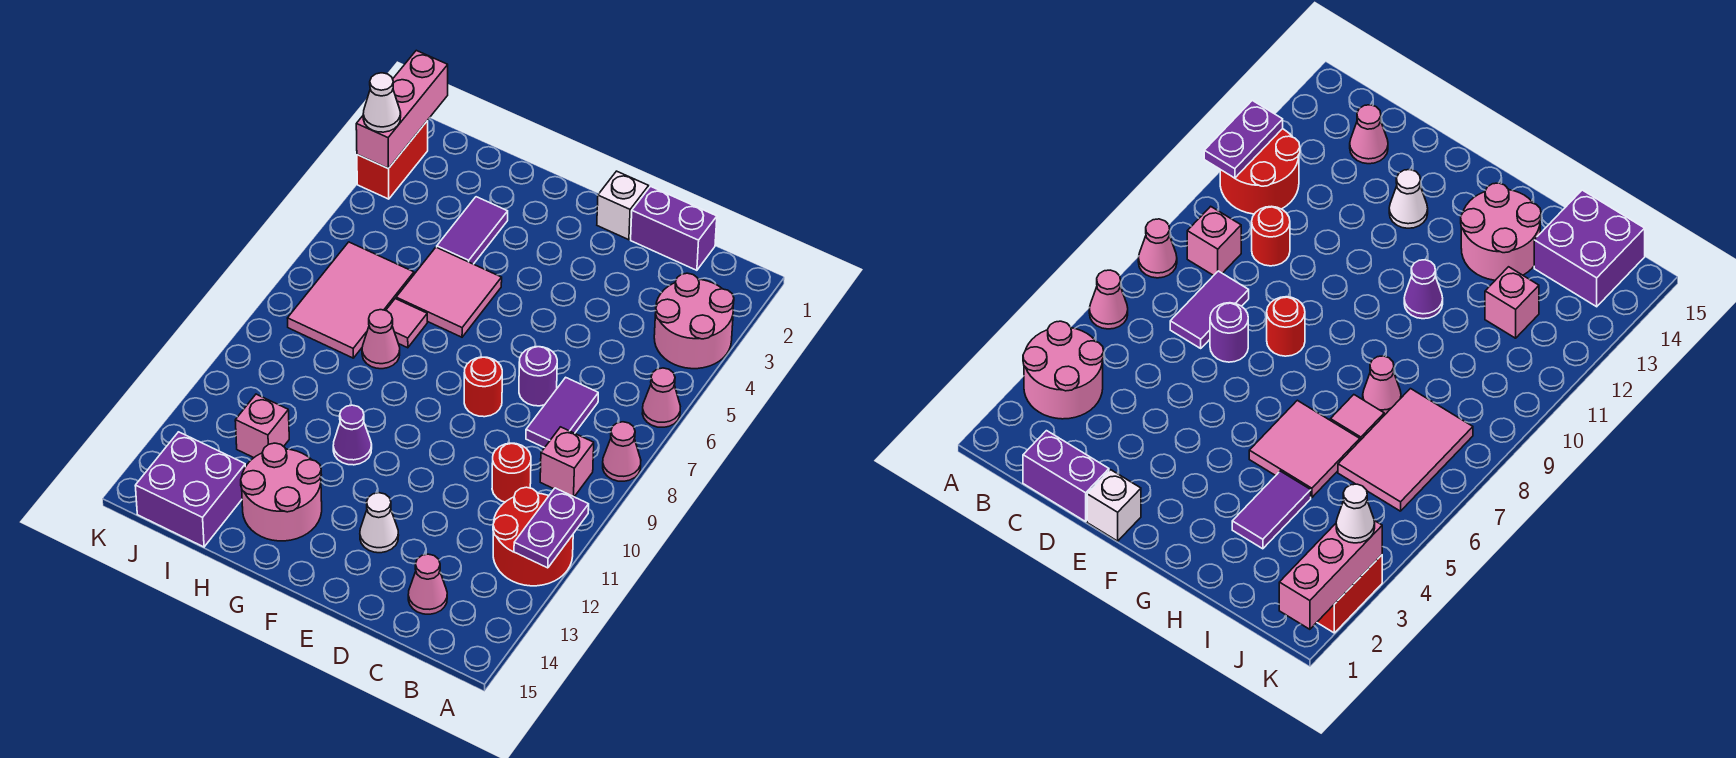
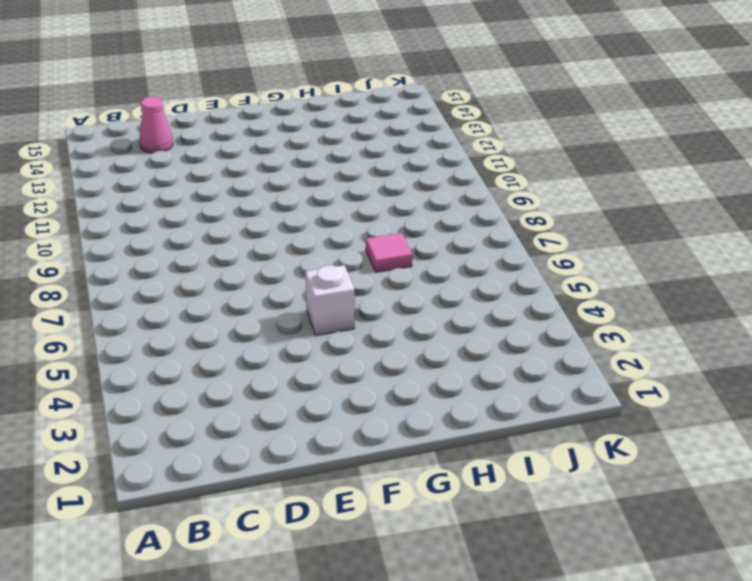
white brick F5 level 1 -> white brick E1 level 1
none -> pink round brick A3:B4 level 1
none -> pink cone A6 level 1
none -> pink cone A8 level 1

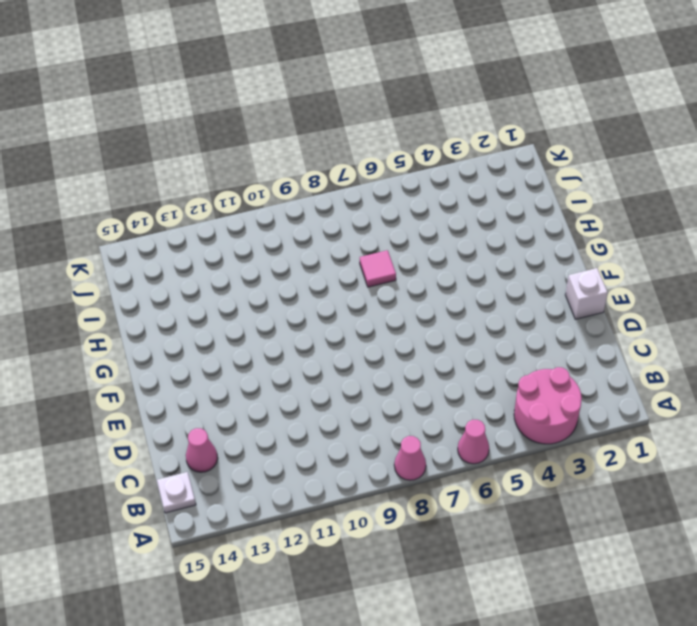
white plate B15 level 1 -> none
none -> red round brick A11:B12 level 1
none -> pink brick B9 level 1
none -> purple brick C1:D1 level 1

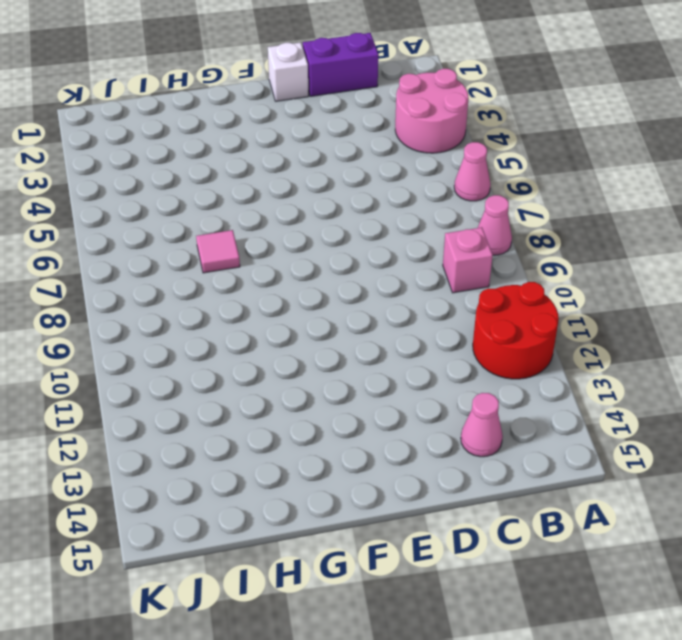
none -> purple tile C7:C8 level 1
none -> red round brick C10 level 1
none -> purple round brick D7 level 1

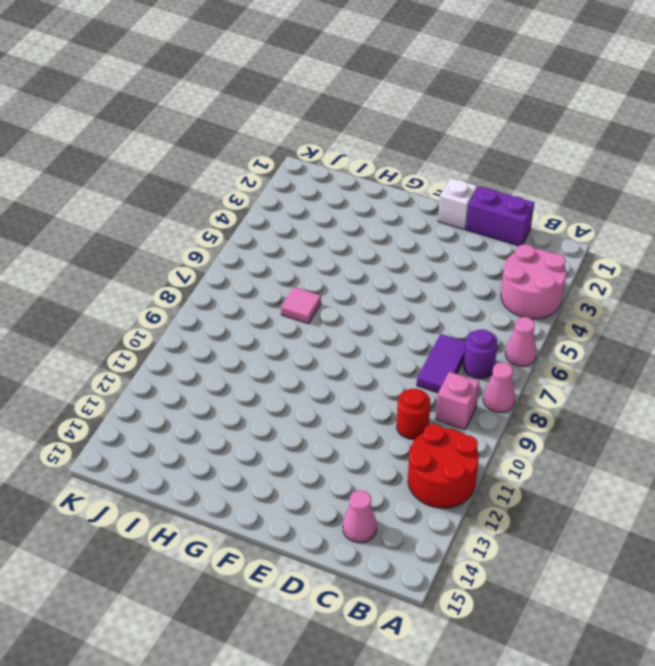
purple round brick B7 level 1 -> purple round brick D7 level 1
none -> red round brick E8 level 1
none -> white cone E13 level 1
none -> pink tile G5:H6 level 1

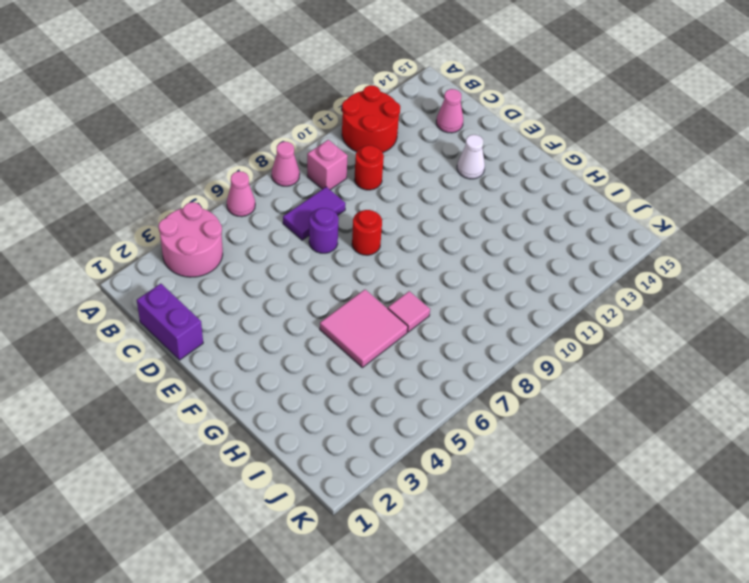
none -> white brick E1 level 1
none -> purple cone G11 level 1
none -> pink round brick G13:H14 level 1

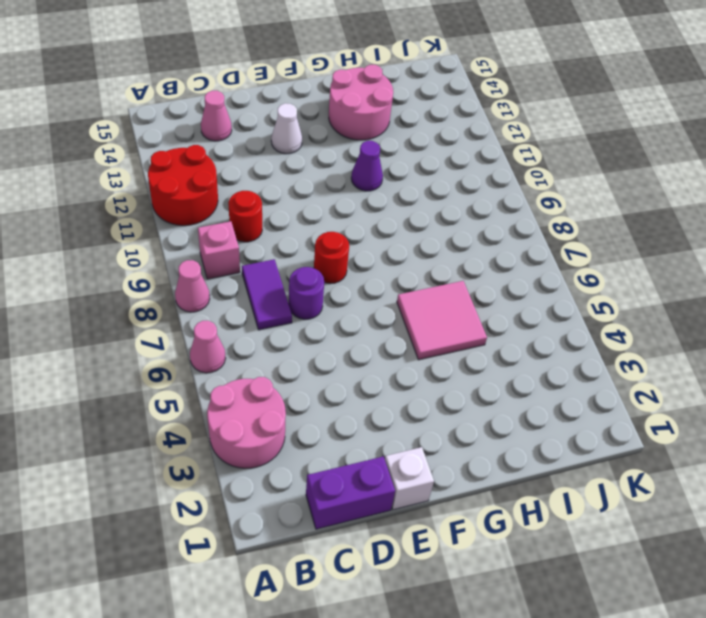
none -> purple tile H3:H4 level 1
none -> pink tile H7 level 1
none -> pink cone H8 level 1

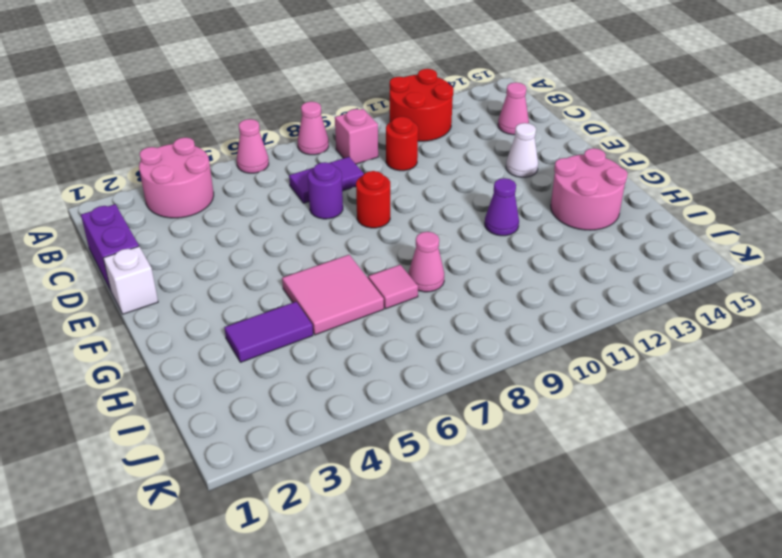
none -> pink tile I6:J8 level 1
none -> pink brick I12 level 1
none -> purple brick I14:J15 level 1

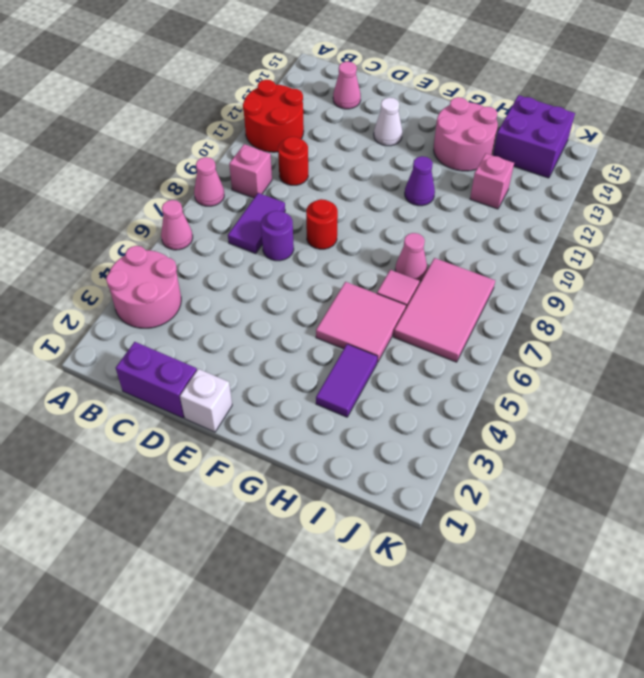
none -> red brick K2:K3 level 1
none -> purple plate A11:A12 level 2
none -> pink brick K1:K3 level 2

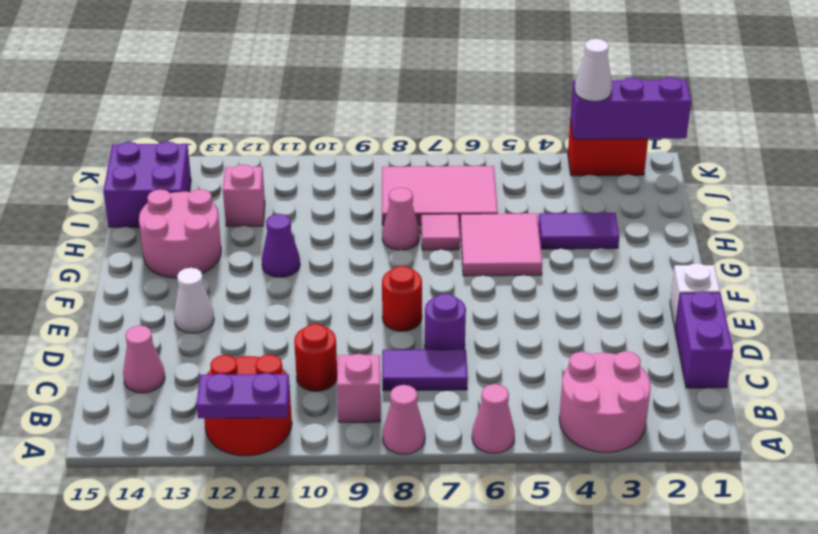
purple brick K1:K3 level 2 -> pink brick K1:K3 level 2

